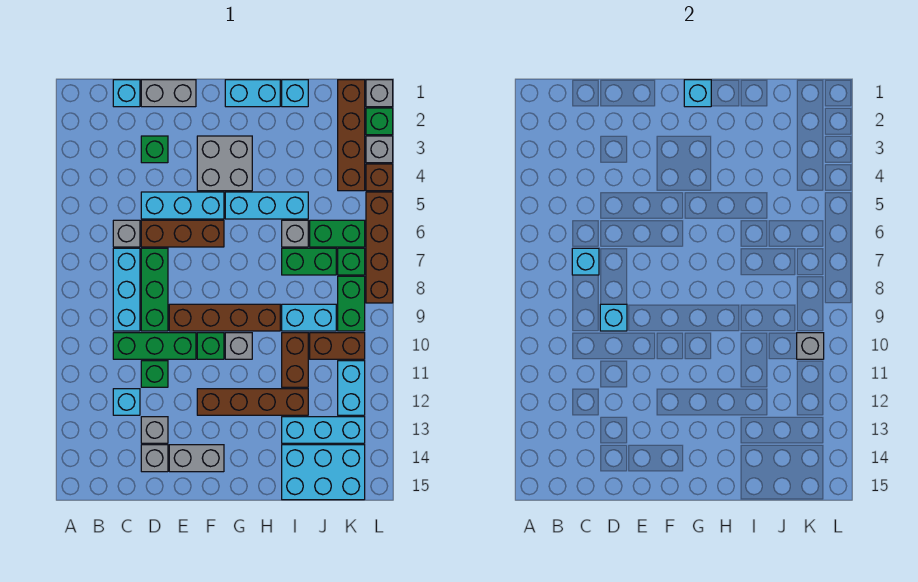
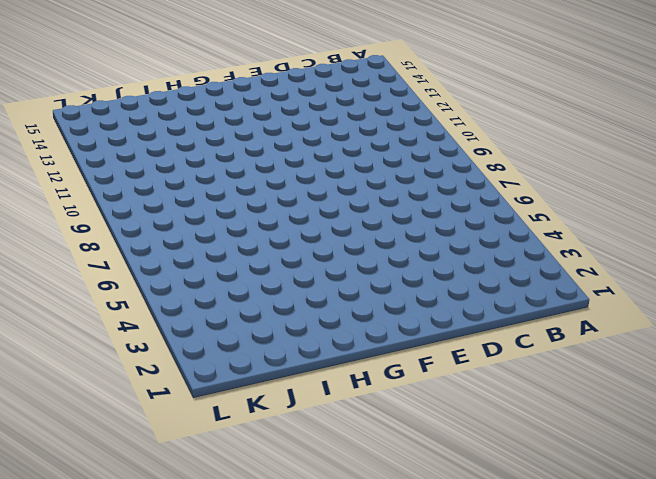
none -> cyan brick C1 level 1
none -> grey brick C6 level 1
none -> cyan brick C7:C9 level 1
none -> green brick C10:E10 level 1

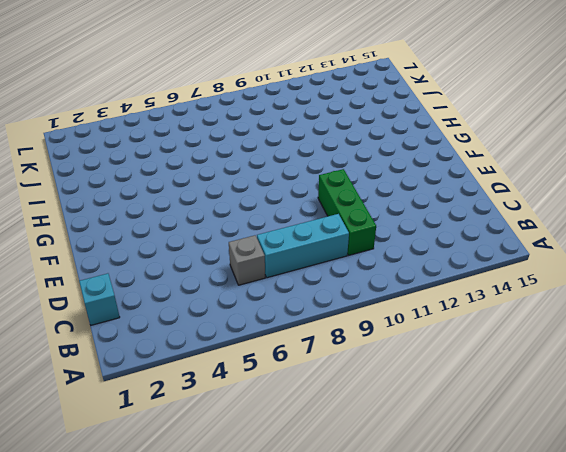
none -> cyan brick C12 level 1
none -> grey brick D1:E1 level 1
none -> green brick D3 level 1
none -> cyan brick D5:F5 level 1

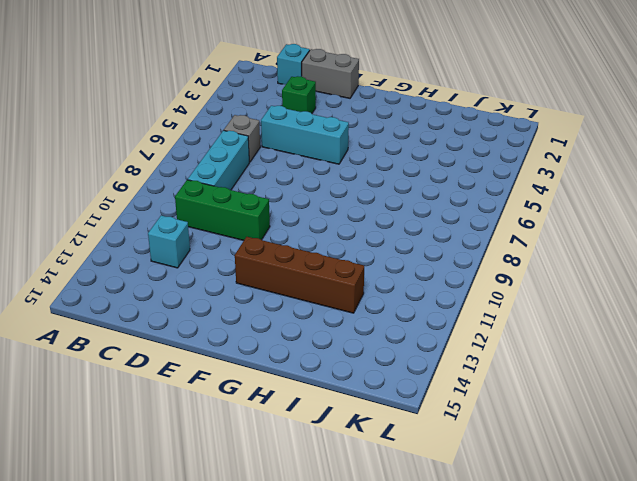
none -> brown brick D6:F6 level 1
none -> green brick D7:D9 level 1
none -> green brick D11 level 1
none -> grey brick D13 level 1

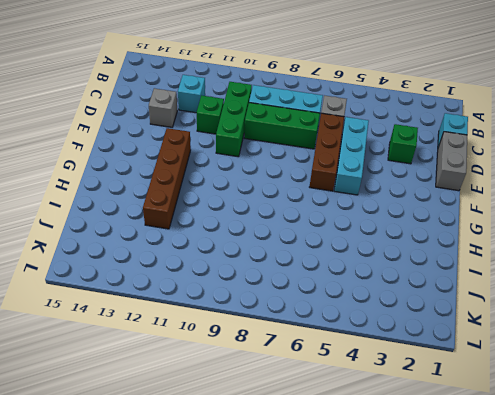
none -> grey brick D14 level 1
none -> brown brick E9:H9 level 1
none -> grey brick E14:F14 level 1
none -> grey brick F3:G4 level 1

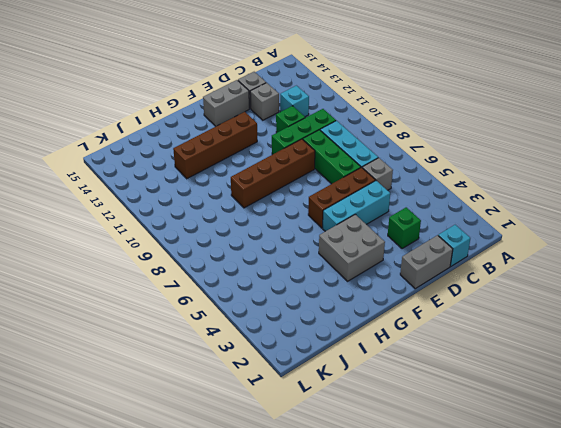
none -> green brick F10 level 1
none -> cyan brick G1:H1 level 1
none -> cyan brick G5:I5 level 1
none -> grey brick G10 level 1

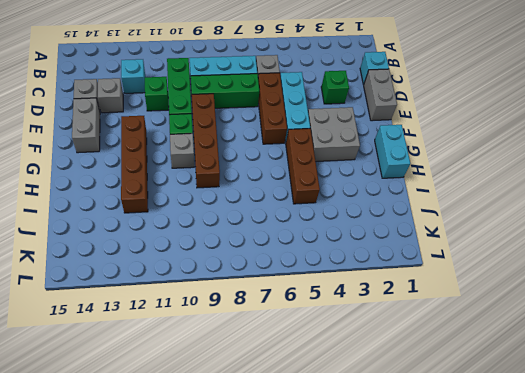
brown brick G5:I5 level 1 -> cyan brick G5:I5 level 1
none -> cyan brick I1 level 1
none -> grey brick I6 level 1
none -> green brick I7:J7 level 1
none -> cyan brick I9:J9 level 1

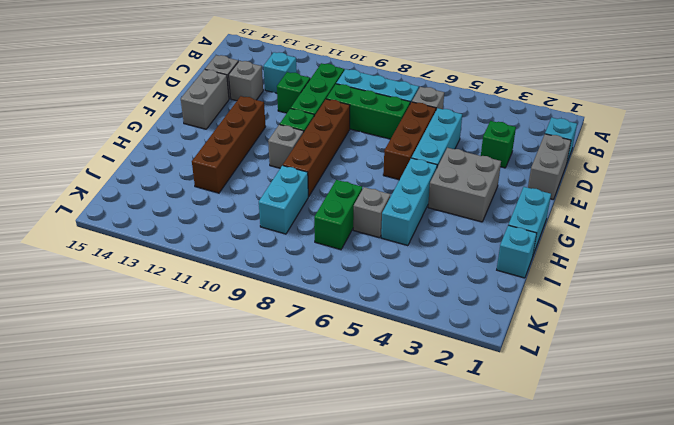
none -> brown brick I10:I11 level 1
none -> cyan brick I13:K13 level 1
none -> cyan brick I14:K15 level 1
none -> green brick J6:K6 level 1

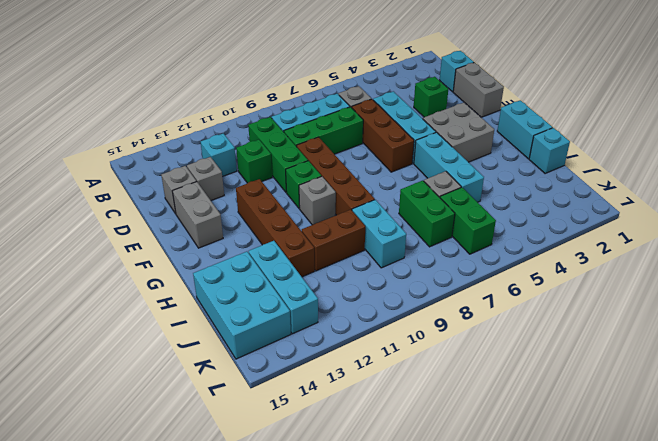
none -> brown brick J10:K10 level 1
none -> brown brick K1:K4 level 1
none -> green brick K7 level 1
none -> green brick K8:K9 level 1

